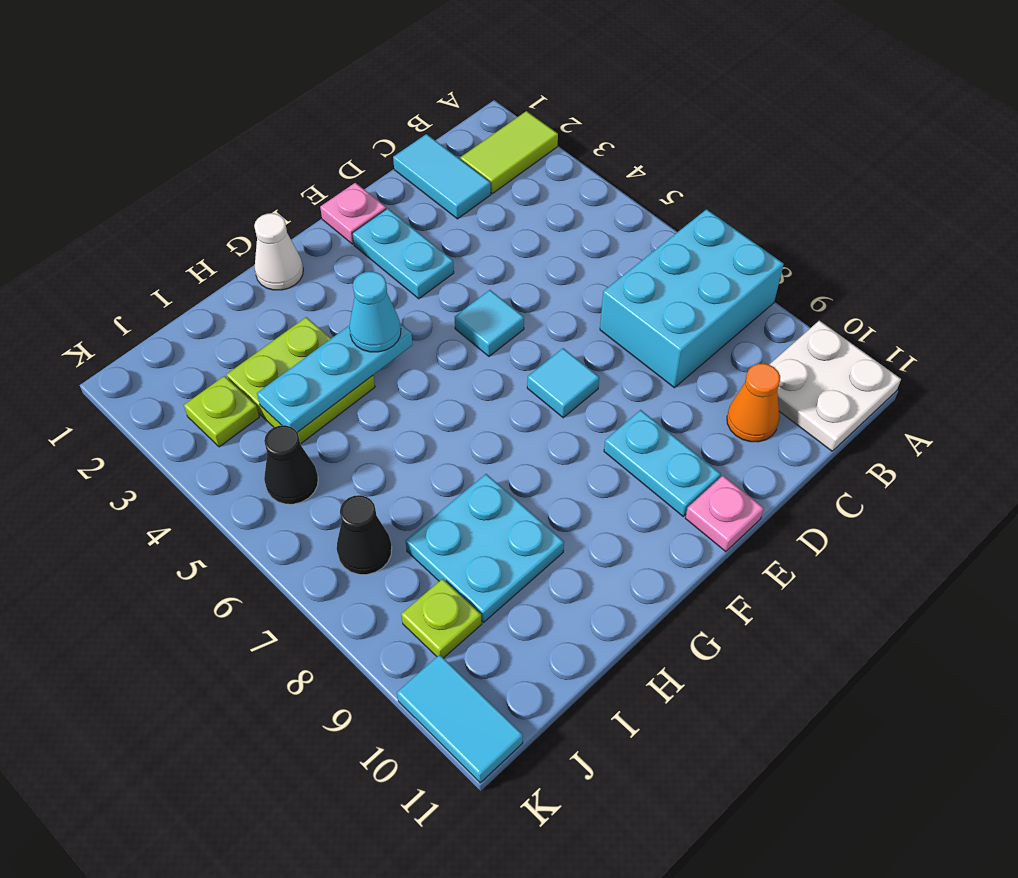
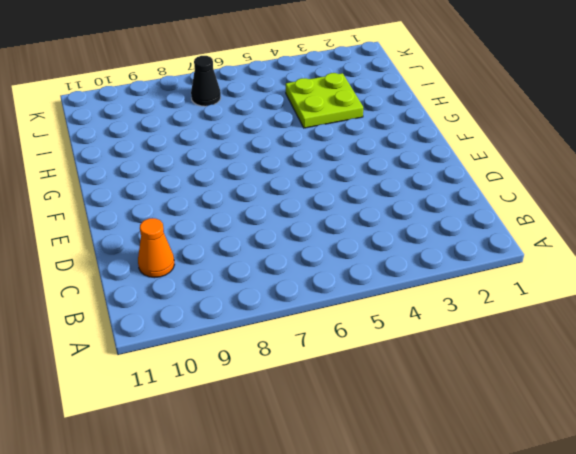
none -> lime tile A2:B2 level 1
none -> cyan brick A7:C8 level 1
none -> white plate A10:B11 level 1

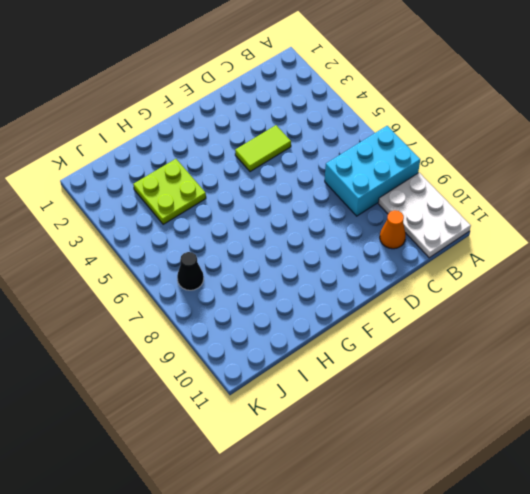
white plate A9:B11 level 1 -> white plate A10:B11 level 1
lime tile D4:E4 level 1 -> lime tile A2:B2 level 1
none -> cyan tile C1:C2 level 1
none -> pink plate E1 level 1
none -> cyan plate E2:E3 level 1

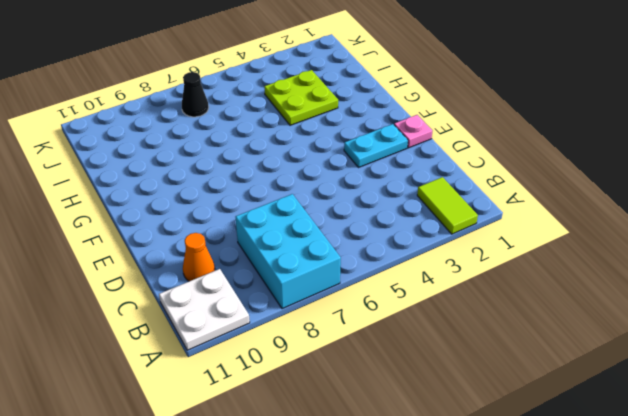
none -> cyan tile C1:C2 level 1
none -> cyan tile E5 level 1
none -> cyan tile E7 level 1

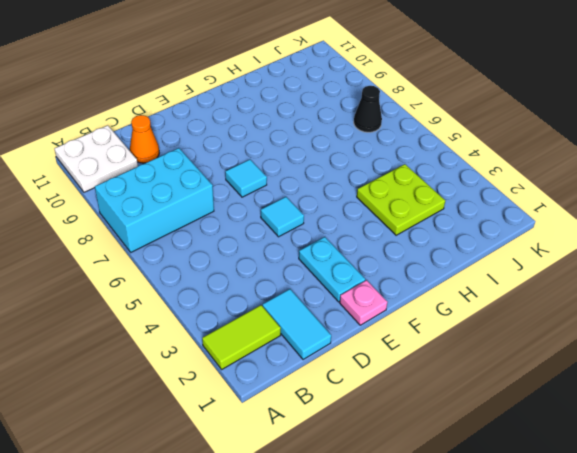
none -> cyan plate E9:E10 level 1
none -> pink plate E11 level 1
none -> white cone G1 level 1

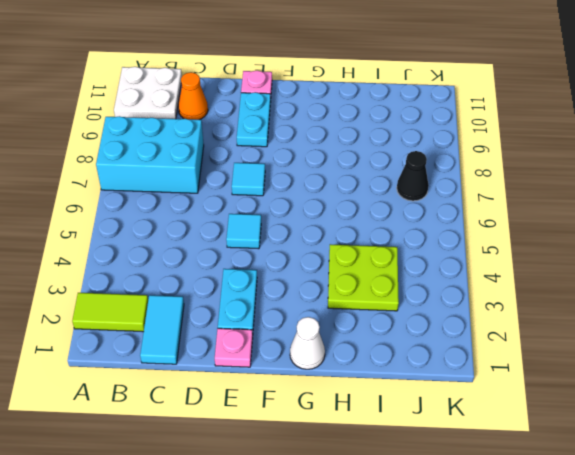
none -> cyan plate H8:I9 level 1
none -> lime plate J3 level 1
none -> black cone J5 level 1

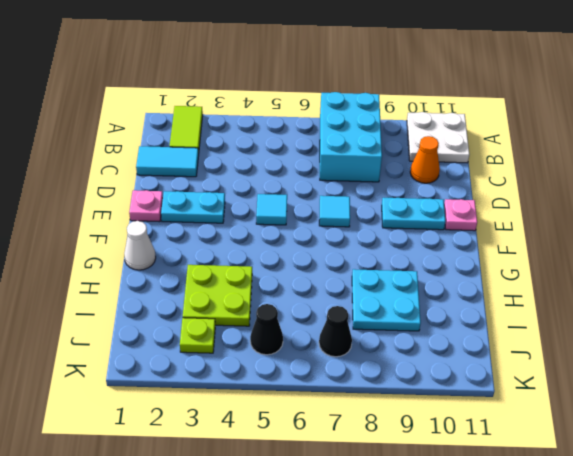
none -> lime plate J9 level 1
none -> cyan tile K10:K11 level 1
none -> cyan plate G4:I4 level 2

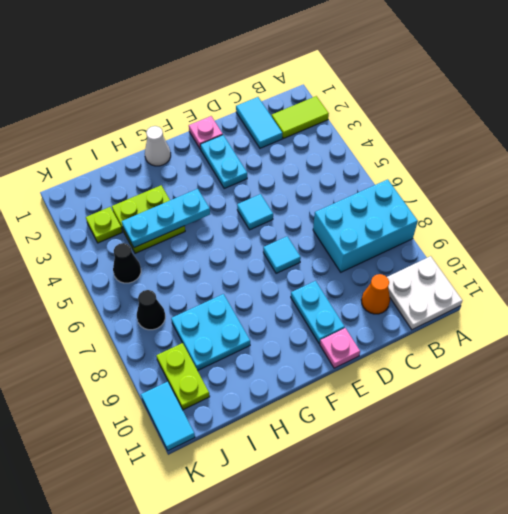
lime plate J9:J10 level 1 -> lime plate J9 level 1
none -> cyan cone G4 level 3

